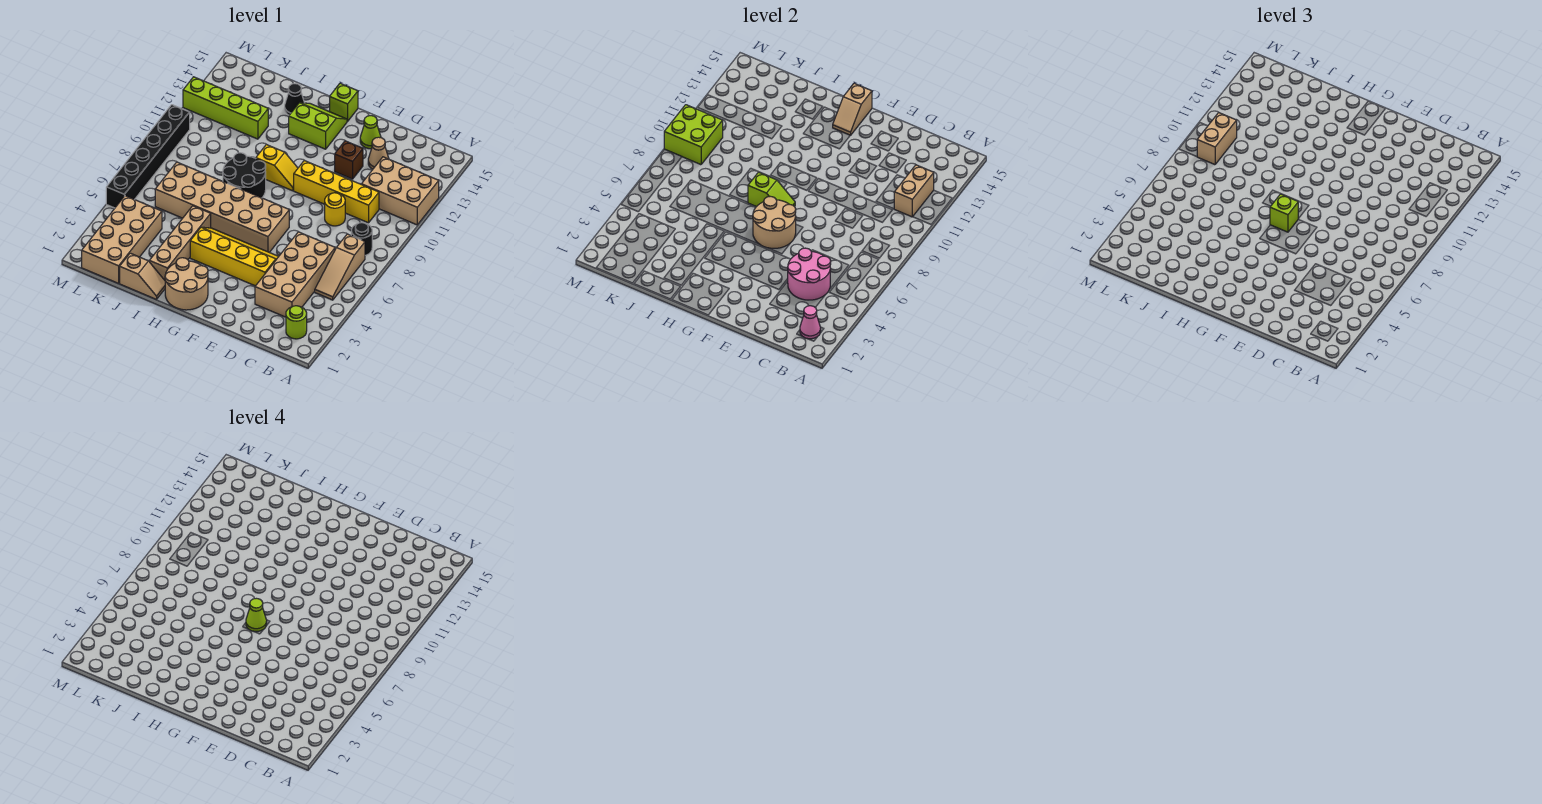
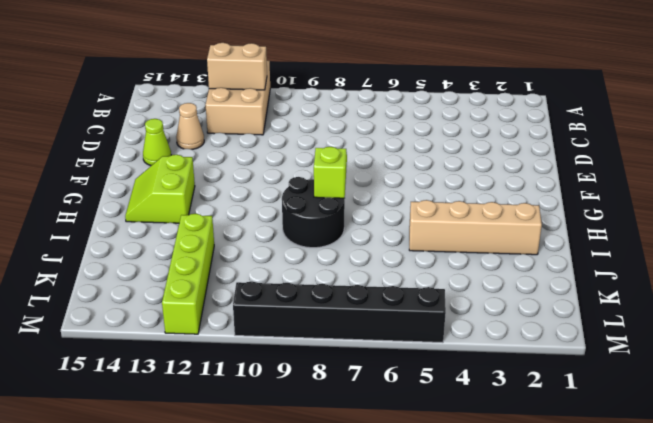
none -> lime round brick B2 level 1
none -> tan slope B5:B7 level 1 top 7
none -> black round brick B8 level 1
none -> tan brick C3:D6 level 1

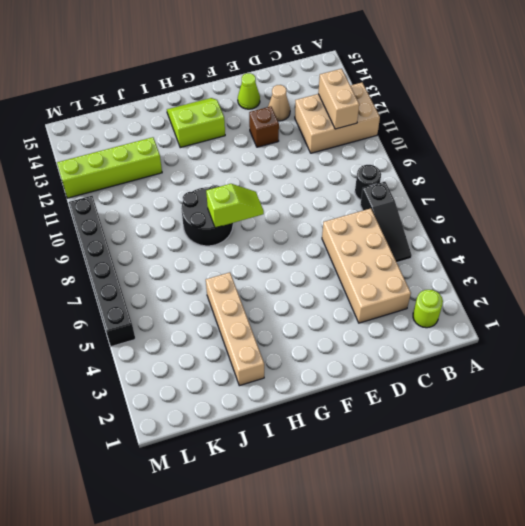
black slope B5:B7 level 1 top 7 -> tan slope B5:B7 level 1 top 7
none -> yellow brick C10:F10 level 1
none -> yellow round brick D9 level 1
none -> yellow slope E4:H5 level 1 top 4
none -> tan brick F6:K7 level 1

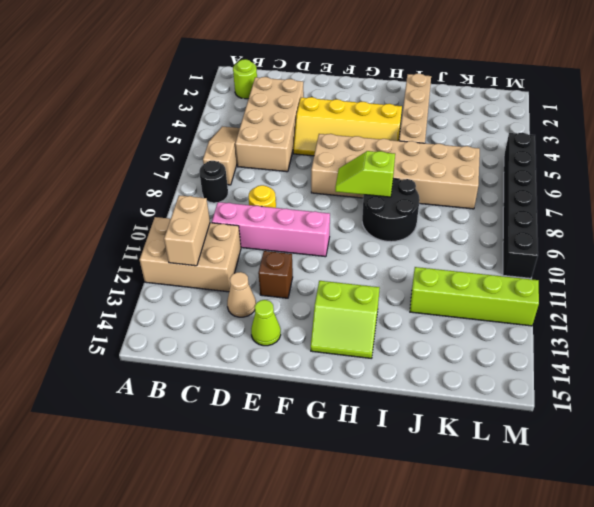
pink brick C10:F10 level 1 -> yellow brick C10:F10 level 1
none -> tan round brick G1:H2 level 1
none -> yellow slope G10:H10 level 1 top H
none -> lime brick G15 level 1
none -> tan slope I1:J1 level 1 top J

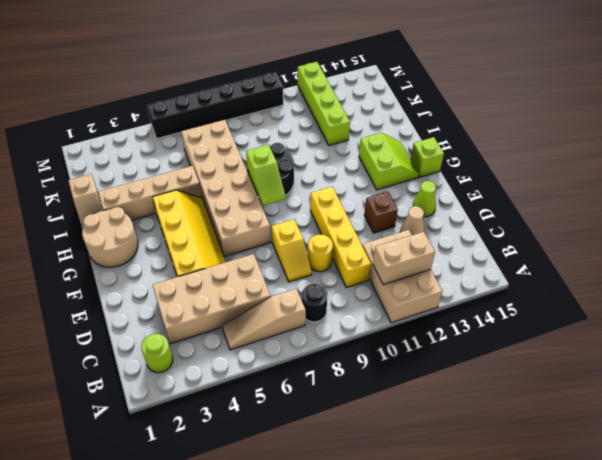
yellow slope D8:E8 level 1 top E -> yellow slope G10:H10 level 1 top H
none -> black cone I14 level 1
none -> tan brick K1:L4 level 1
none -> pink cone B2 level 2
none -> pink round brick C4:D5 level 2

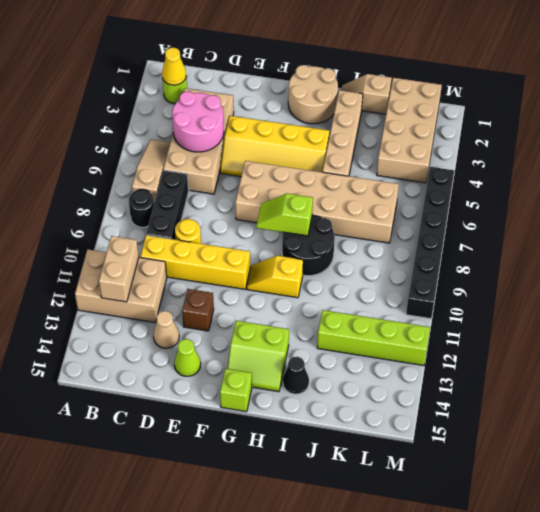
yellow cone B2 level 2 -> pink cone B2 level 2
black brick C7:C9 level 1 -> none
none -> tan round brick F6:G7 level 2
none -> tan slope G14:G15 level 2 top 15
none -> lime brick L9:M10 level 2
none -> lime brick G7 level 3

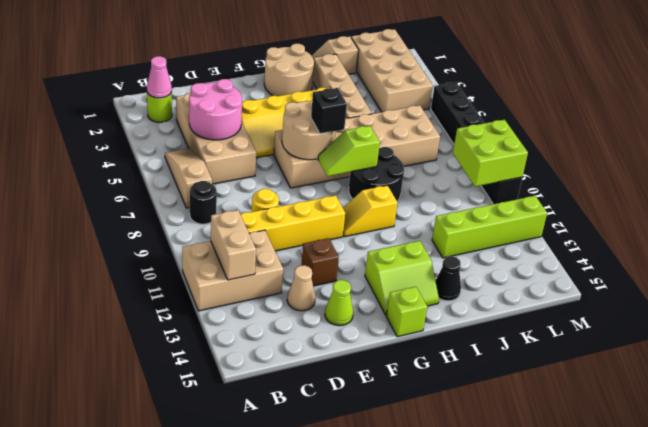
black brick G7 level 3 -> lime brick G7 level 3
none -> tan slope G14:G15 level 2 top 15
none -> tan brick L9:L10 level 3
none -> lime cone G7 level 4

